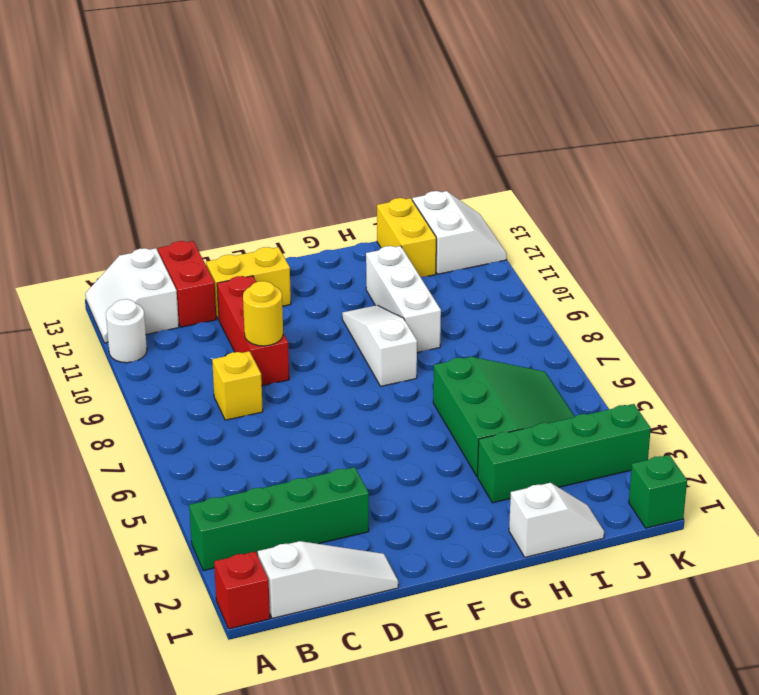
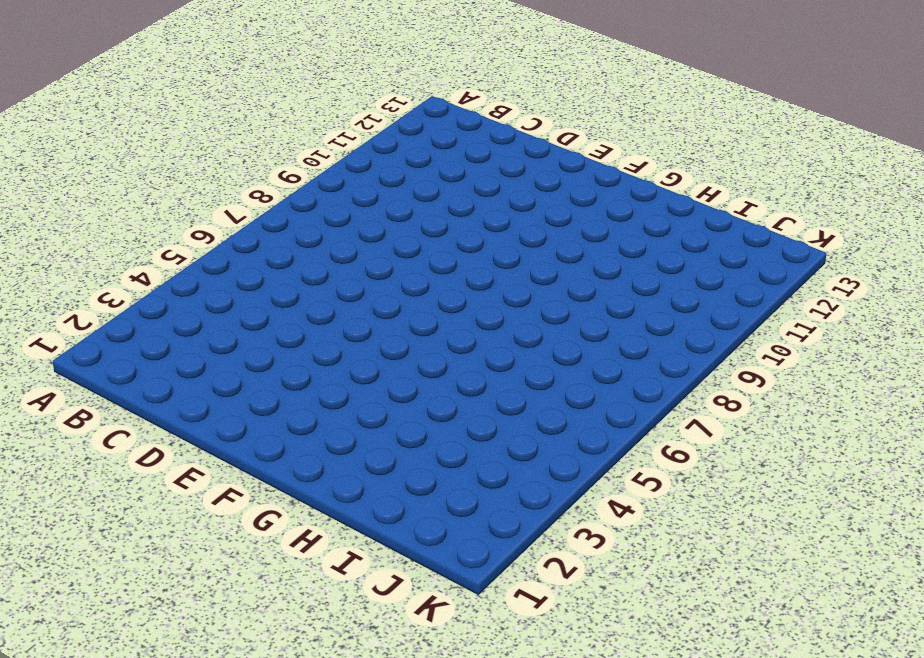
none -> red brick A1 level 1
none -> green brick A3:D3 level 1
none -> white round brick A11 level 1

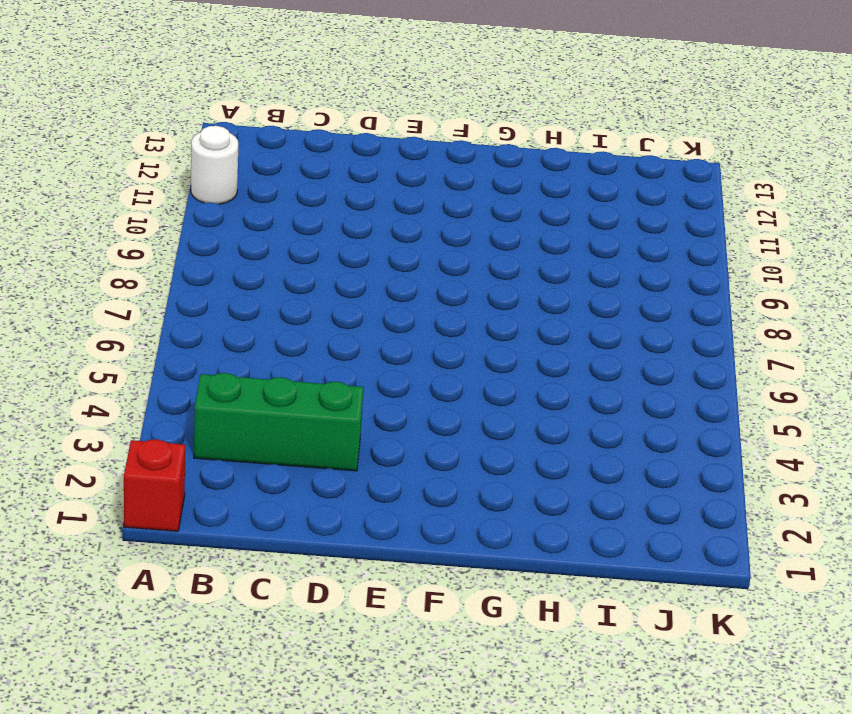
green brick B3:D3 level 1 -> green brick A3:D3 level 1
none -> white slope A12:B13 level 1 top B
none -> white slope B1:D1 level 1 top B
none -> yellow brick C8 level 1

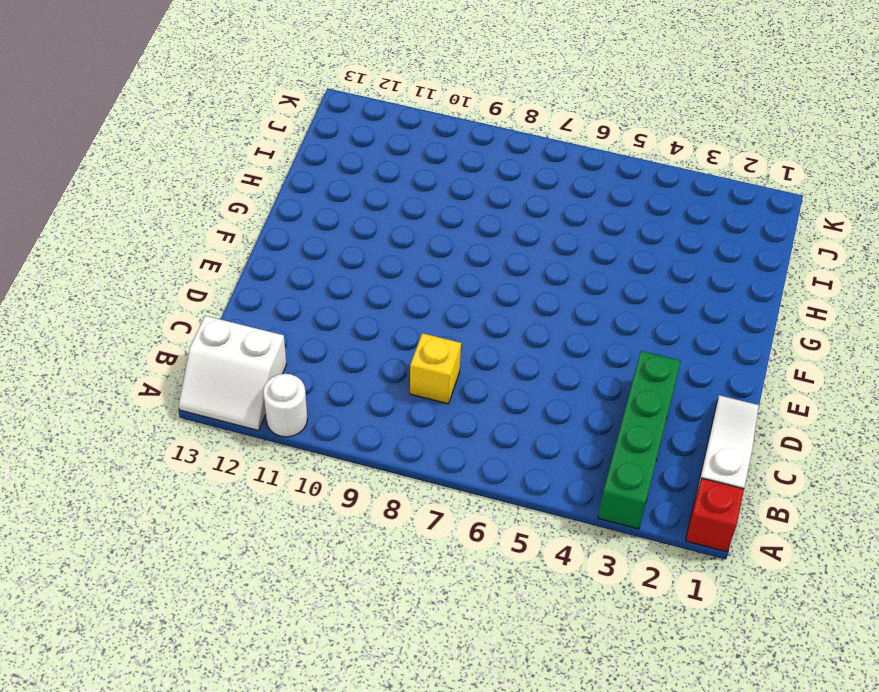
none -> red brick C12:C13 level 1
none -> red brick D9:D11 level 1
none -> yellow brick D12:E12 level 1

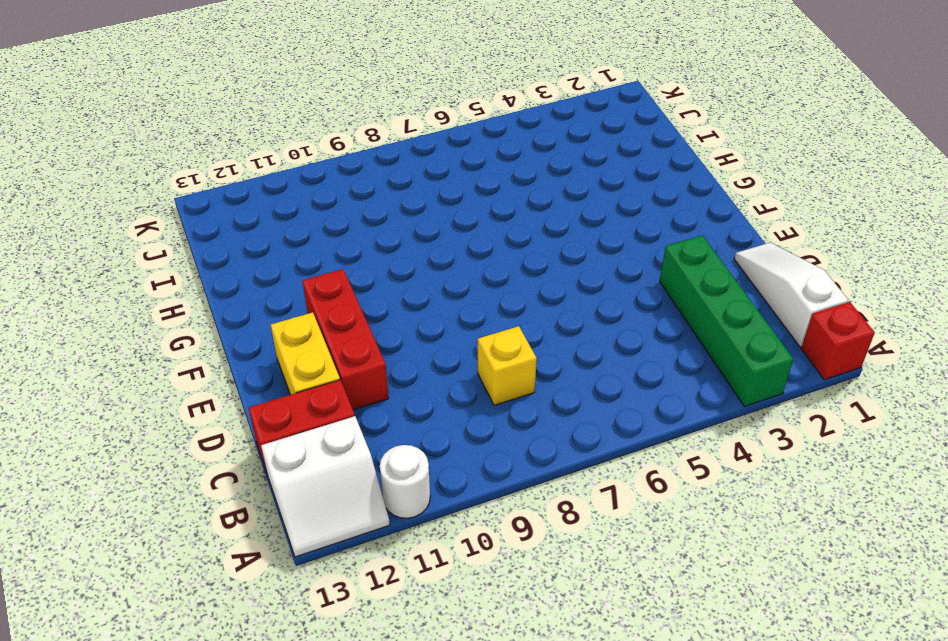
red brick D11:F11 level 1 -> red brick D9:D11 level 1
none -> white slope G8:G10 level 1 top 8
none -> white slope H1:I1 level 1 top H
none -> green brick H3:K3 level 1

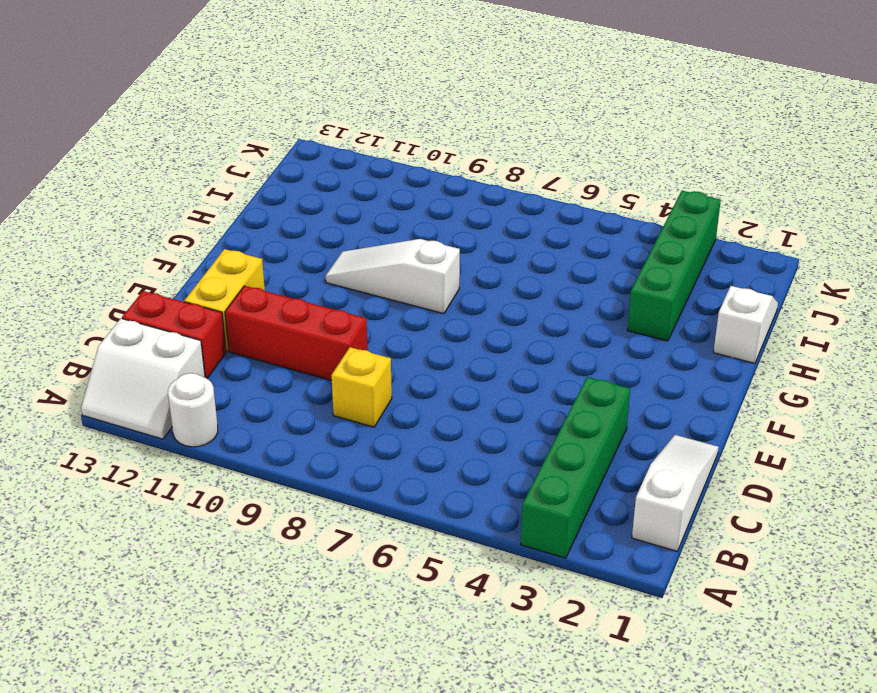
none -> red brick A1 level 1
none -> green slope H4:J6 level 1 top H
none -> white brick H9:H11 level 1

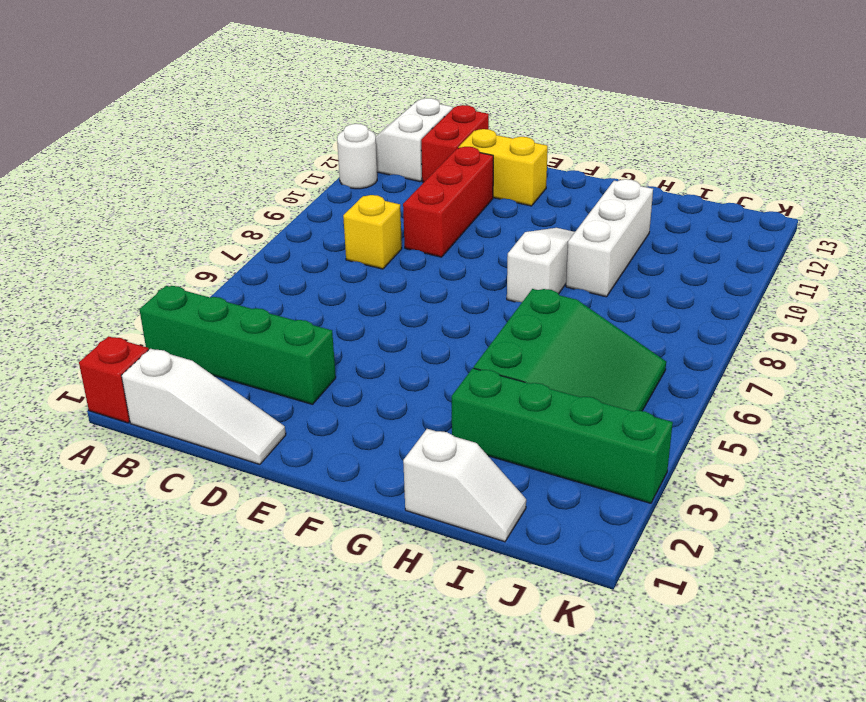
none -> yellow brick I12:I13 level 1
none -> white slope J12:K13 level 1 top J
none -> green brick K1 level 1

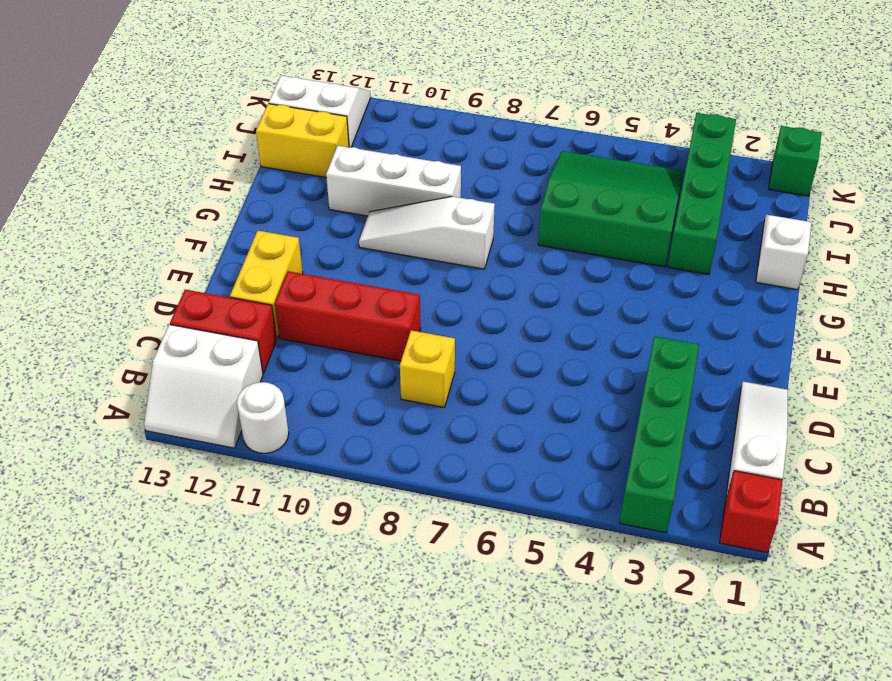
none -> yellow round brick D9 level 2

